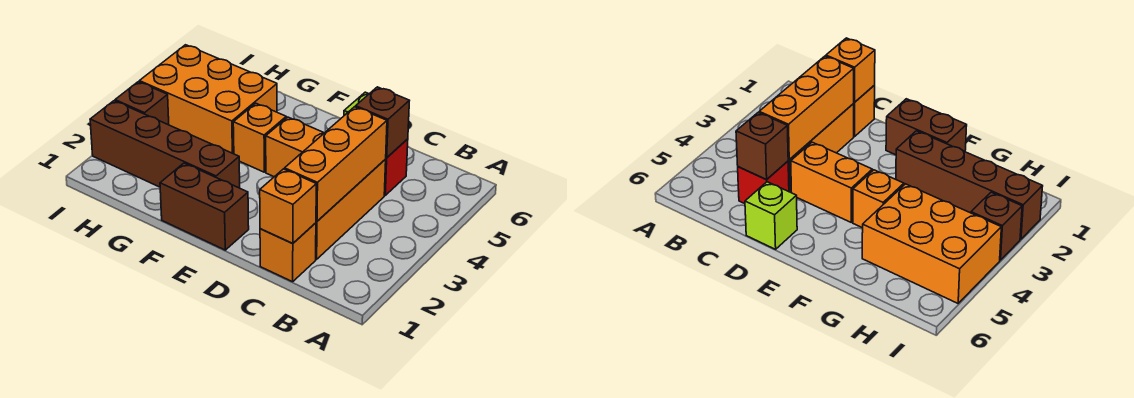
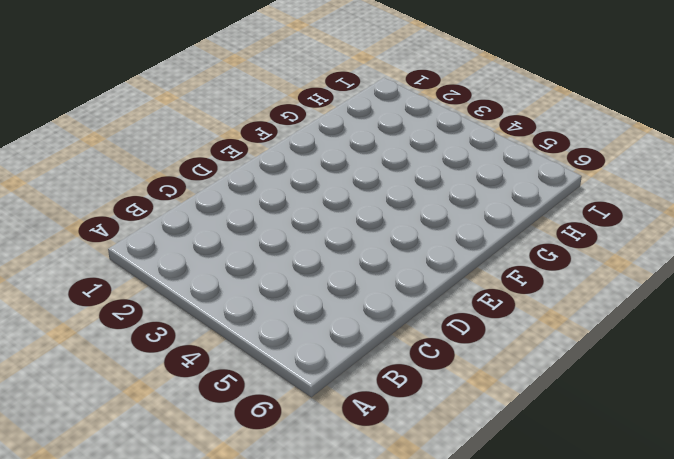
none -> orange brick C1 level 1
none -> orange brick C2:C4 level 1
none -> red brick C5 level 1

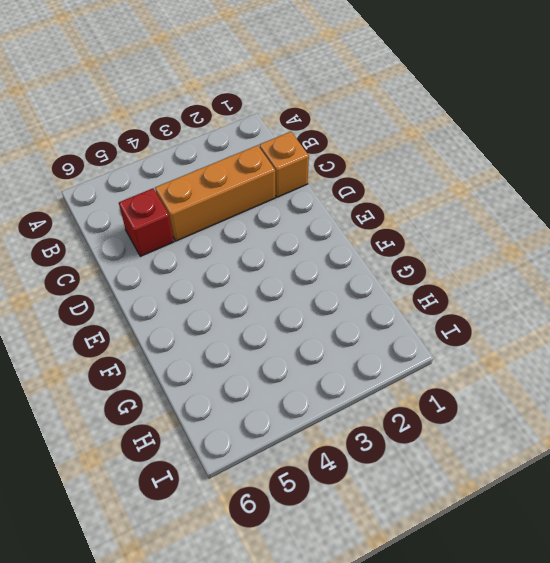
none -> orange brick D4:E4 level 1
none -> lime brick D6 level 1
none -> brown brick E1:F1 level 1

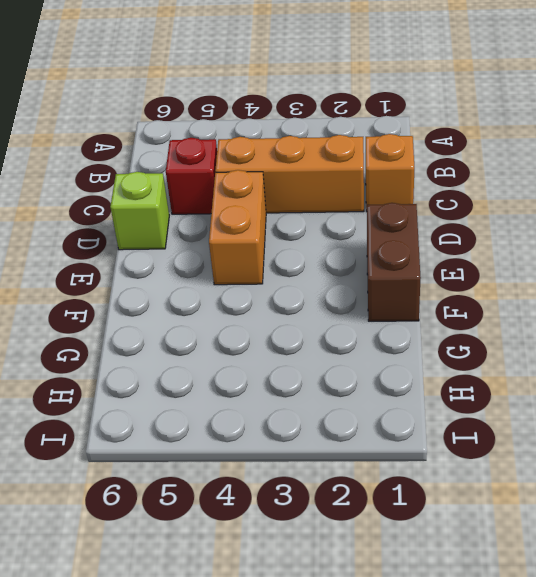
none -> brown brick F2:I2 level 1
none -> orange brick F4 level 1
none -> orange brick G4:I5 level 1

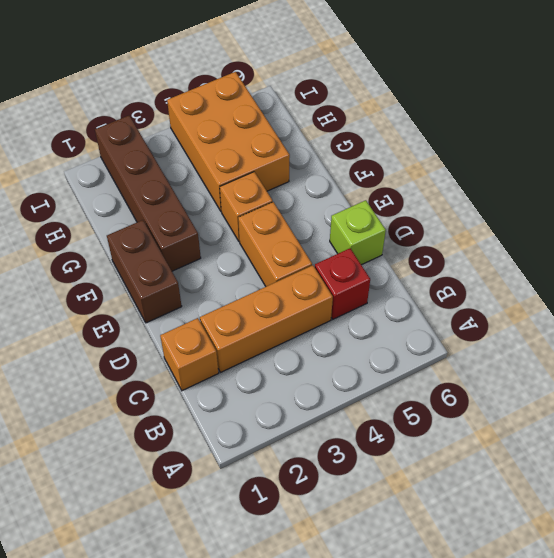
none -> brown brick I3 level 1
none -> orange brick C1 level 2
none -> orange brick C2:C4 level 2

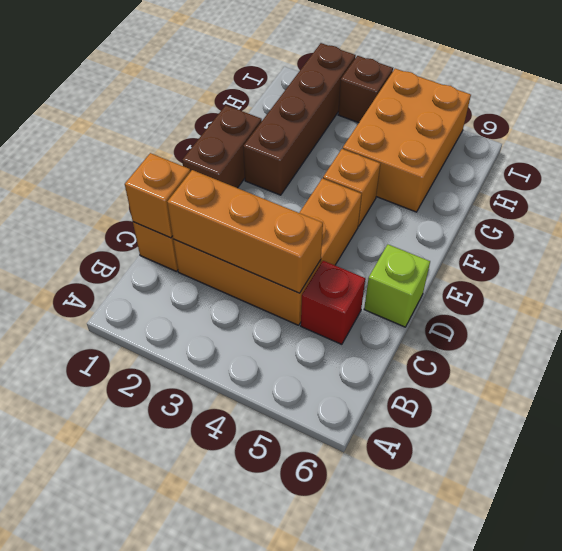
none -> brown brick C5 level 2

